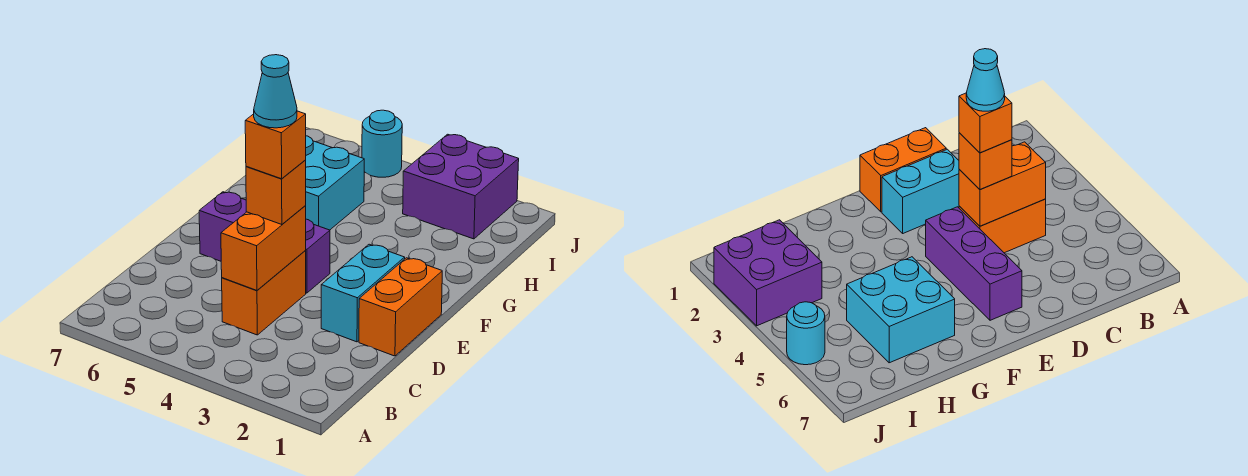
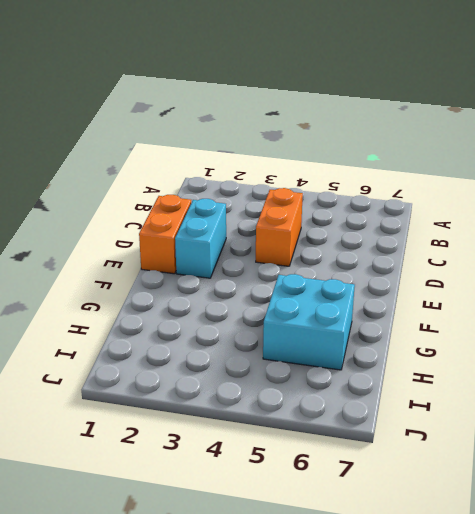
none -> purple brick E4:E6 level 1
none -> purple brick I2:J3 level 1

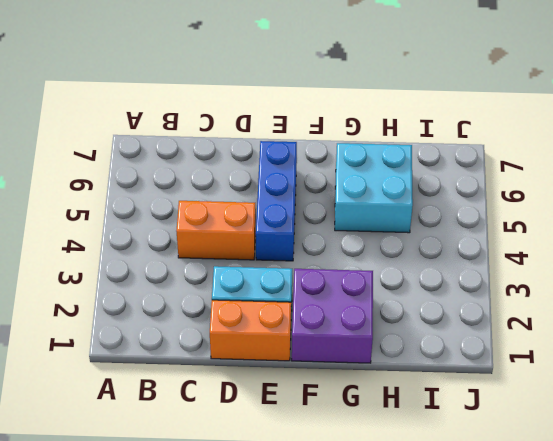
blue brick E4:E6 level 1 -> purple brick E4:E6 level 1
purple brick F1:G2 level 1 -> purple brick I2:J3 level 1
none -> cyan round brick J5 level 1
none -> orange brick C4:D4 level 2

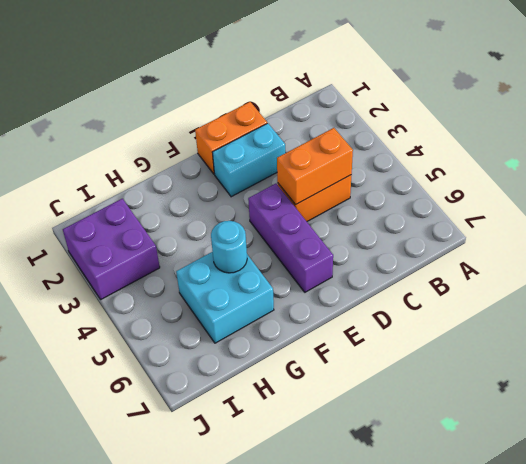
cyan round brick G5 level 2 -> cyan round brick J5 level 1
none -> orange brick D4 level 3
none -> orange brick D4 level 4

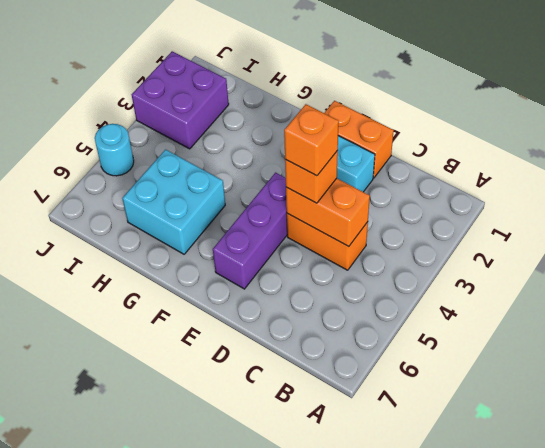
none -> cyan cone D4 level 5

